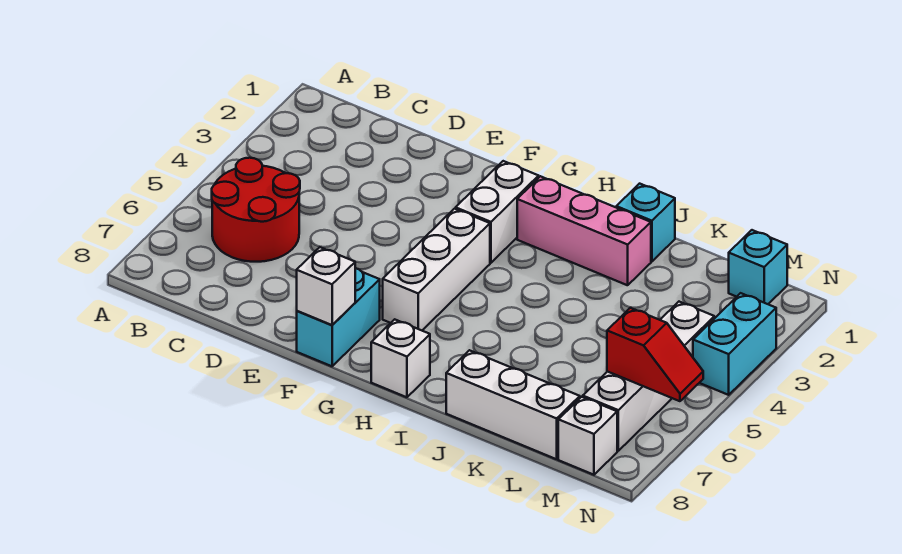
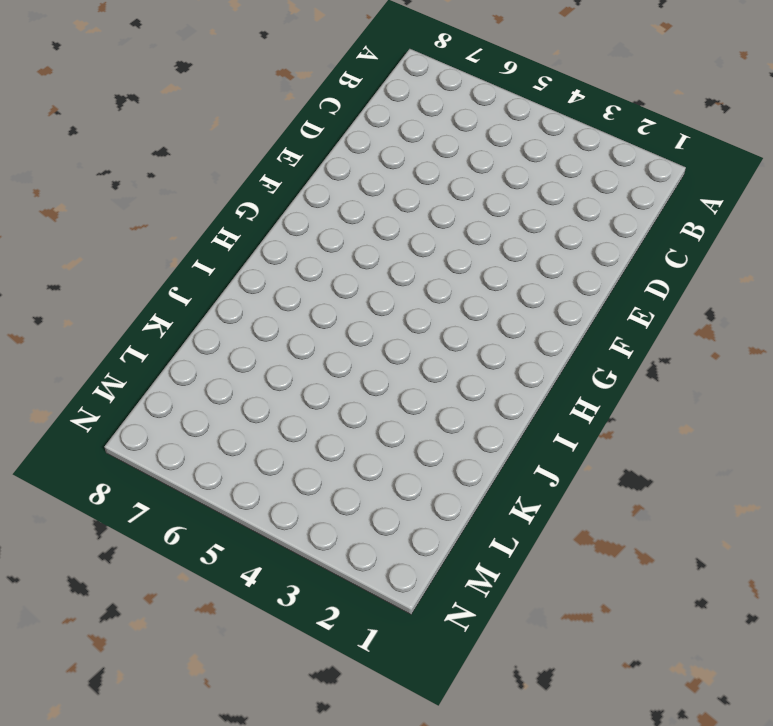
none -> red round brick B5:C6 level 1
none -> cyan brick F7:F8 level 1
none -> white brick G2:G3 level 1

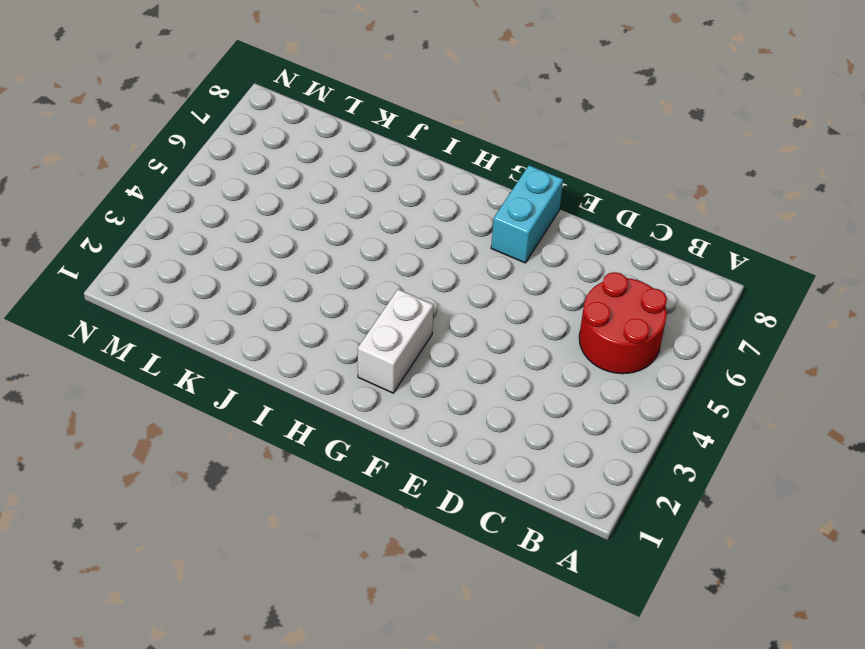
none -> white brick G4:G6 level 1
none -> pink brick H2:J2 level 1
none -> white brick H8 level 1

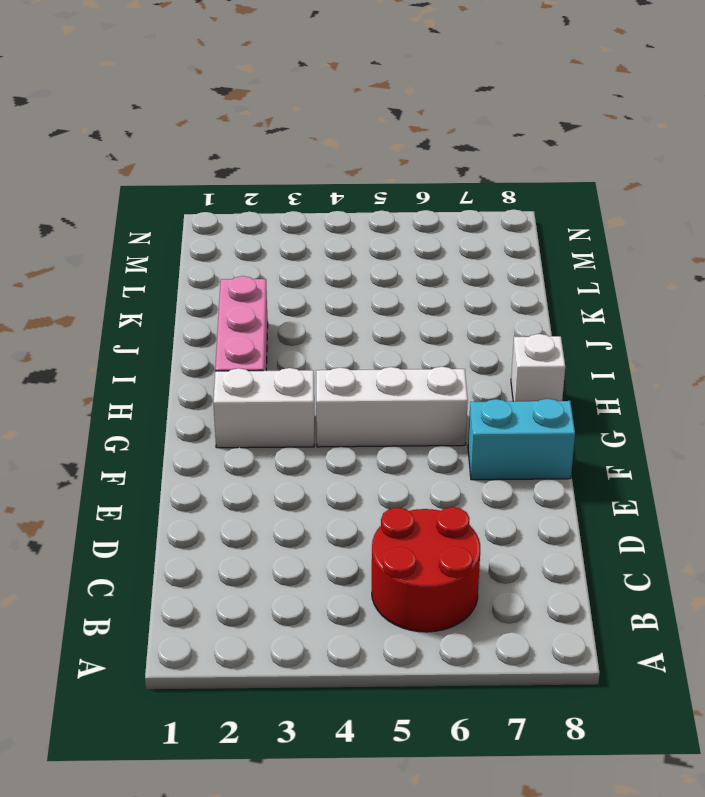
none -> cyan brick J1 level 1
none -> white brick J8:L8 level 1
none -> cyan brick M1 level 1

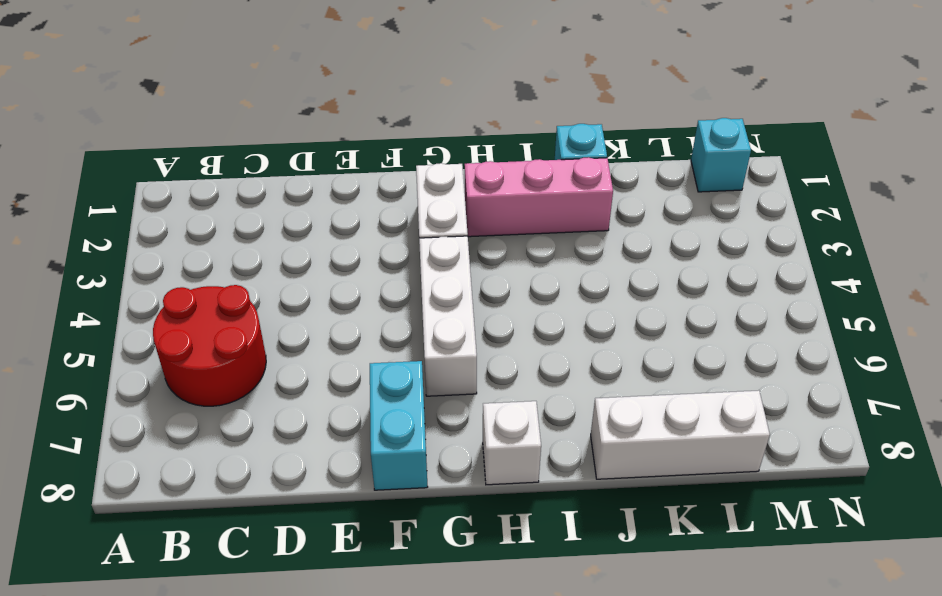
none -> white brick M4:M7 level 1
none -> white brick M8 level 1
none -> cyan brick N3:N4 level 1

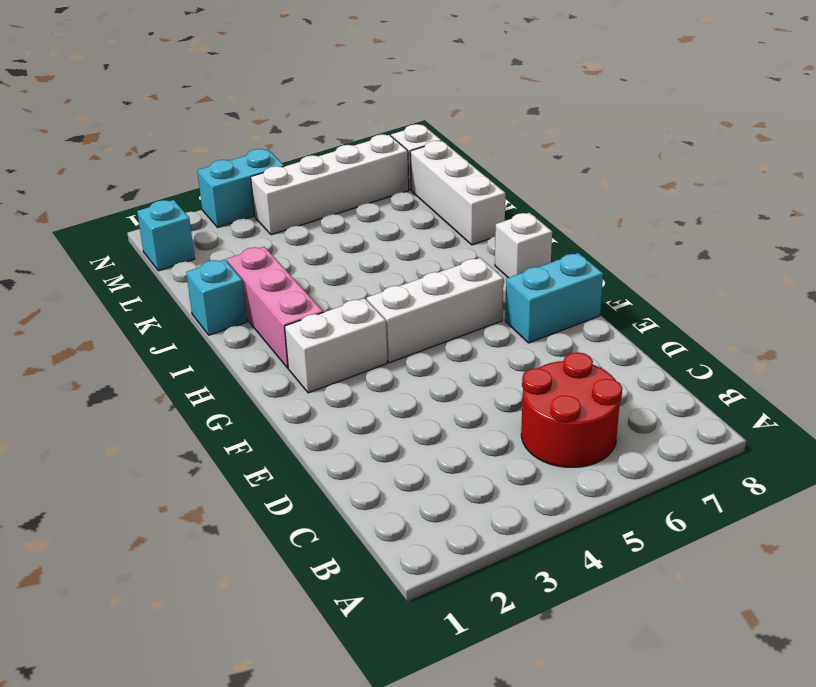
none -> white brick F8 level 2
none -> red slope M6:N6 level 2 top M

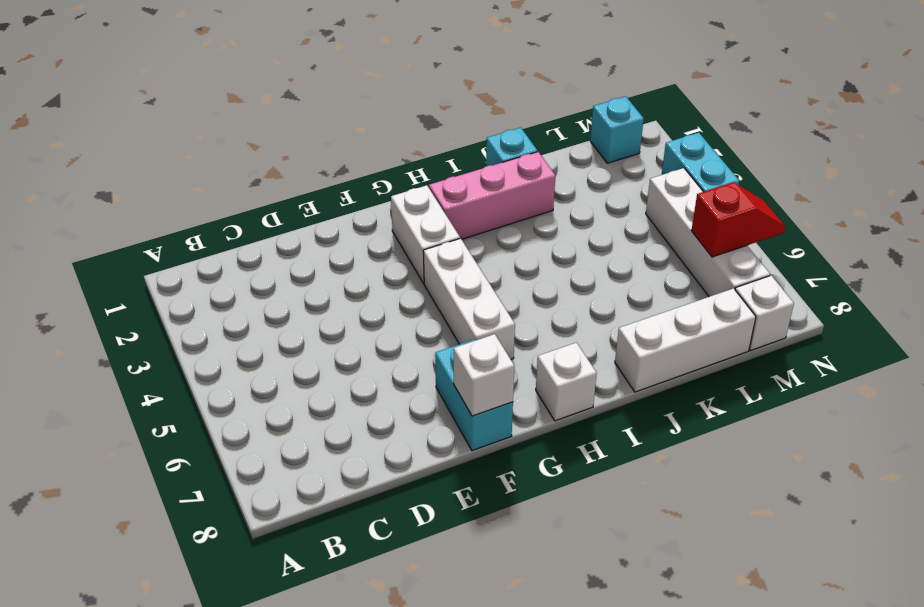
none -> red round brick B5:C6 level 1

